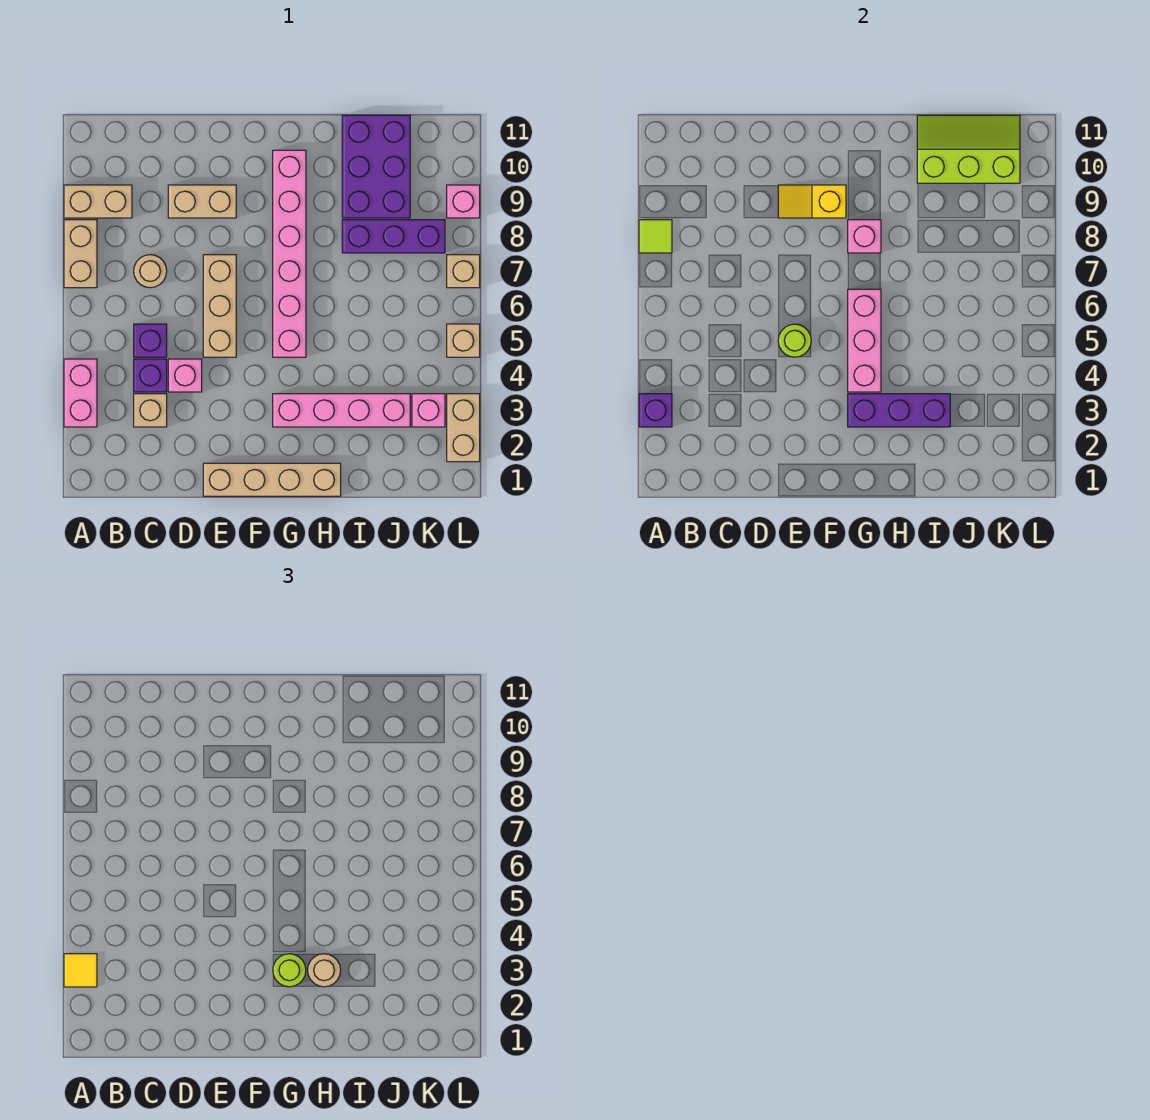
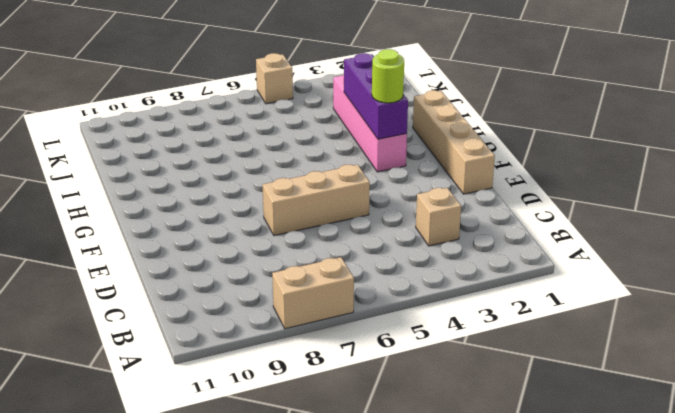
none -> pink brick A3:A4 level 1
none -> tan brick A9:B9 level 1
none -> purple brick C4 level 1
none -> purple brick C5 level 1

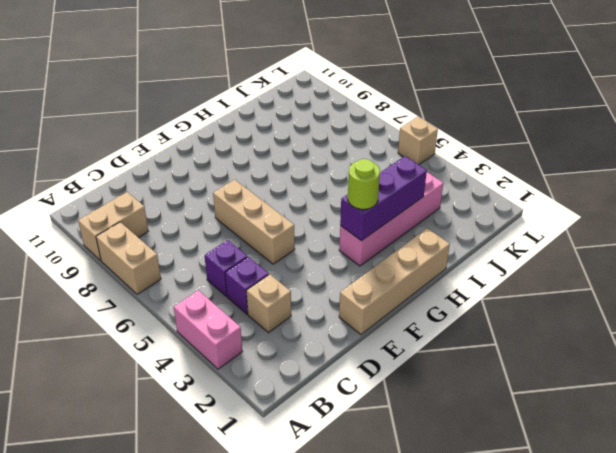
none -> tan round brick C7 level 1
none -> pink brick D4 level 1
none -> tan brick D9:E9 level 1
none -> pink brick G5:G10 level 1

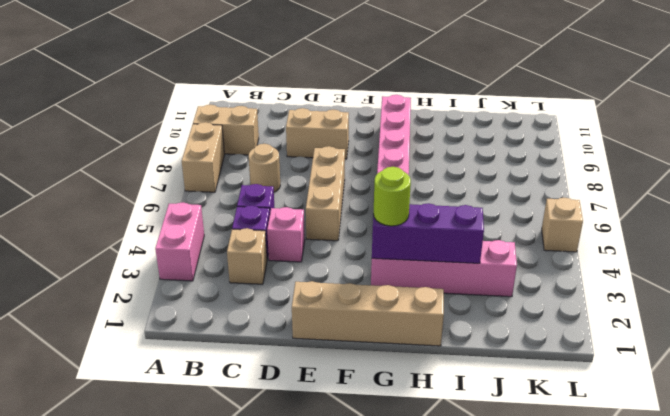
none -> purple brick I8:K8 level 1
none -> purple brick I9:J11 level 1
none -> pink brick K3 level 1
none -> tan brick L2:L3 level 1

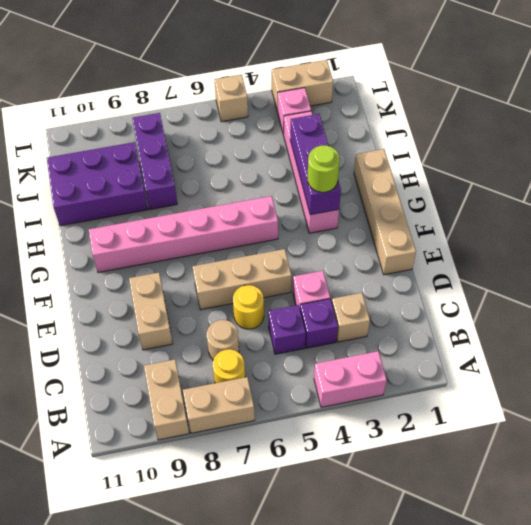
yellow round brick B7 level 1 -> none
yellow round brick D6 level 1 -> none
none -> tan brick L7 level 1
none -> pink brick L9 level 1
none -> purple brick A3 level 2
none -> lime tile A8 level 2

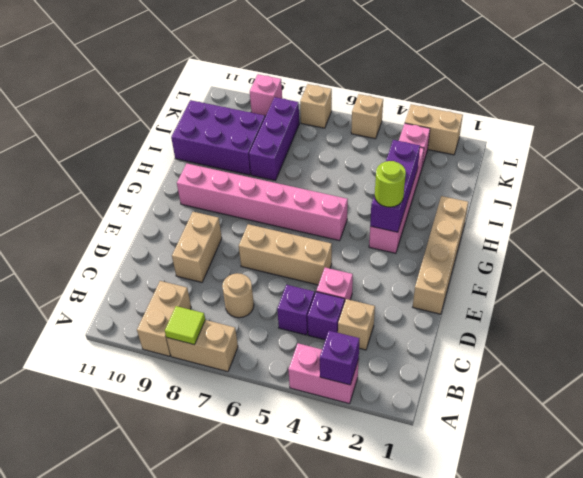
none -> lime round brick E5 level 2
none -> yellow slope E9:F9 level 2 top F
none -> pink brick G4:G6 level 2
none -> pink brick G8 level 2

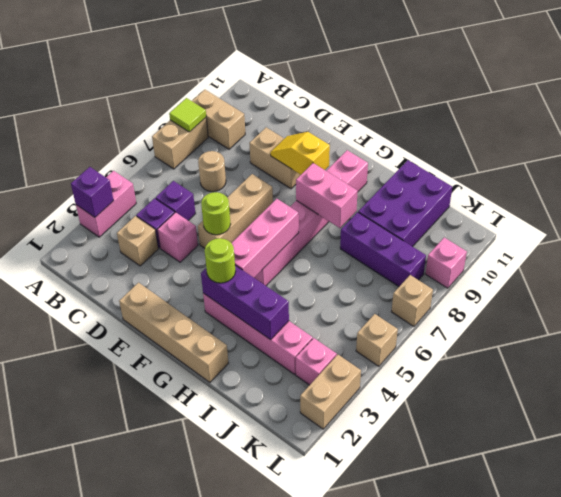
pink brick G8:H8 level 2 -> pink brick G8 level 2
none -> lime slope I10:K11 level 2 top 10
none -> yellow tile A3 level 3
none -> tan round brick H3 level 3

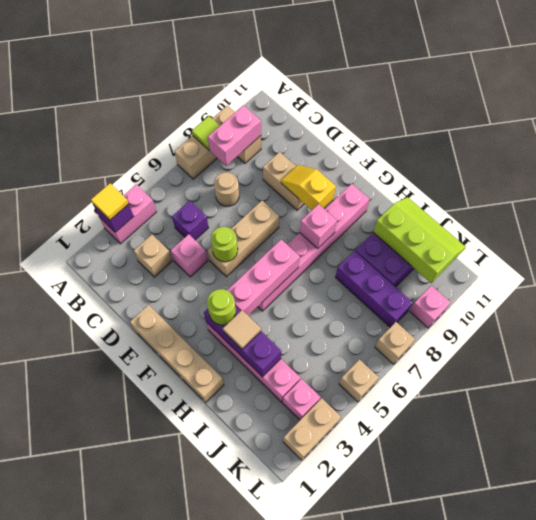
pink brick B8:B9 level 2 -> none
tan tile H3 level 3 -> tan round brick H3 level 3
none -> purple brick C4 level 1

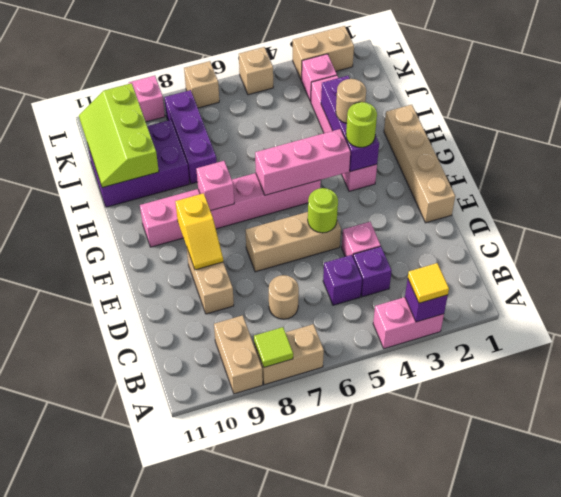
none -> tan brick C3 level 1

